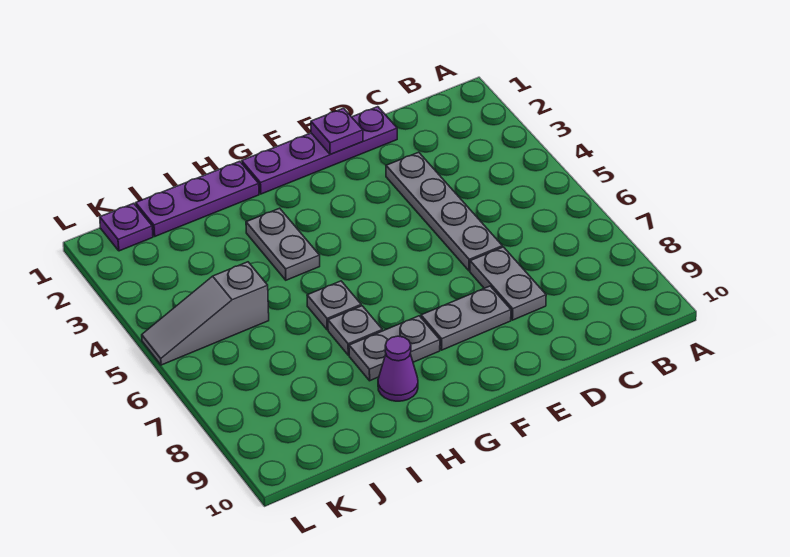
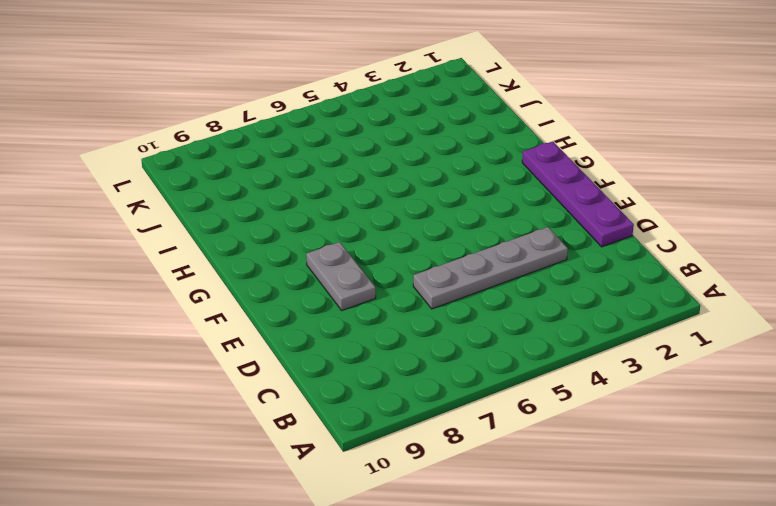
none -> grey plate D7:D8 level 1
none -> grey plate G8:H8 level 1
none -> purple plate H1:J1 level 1

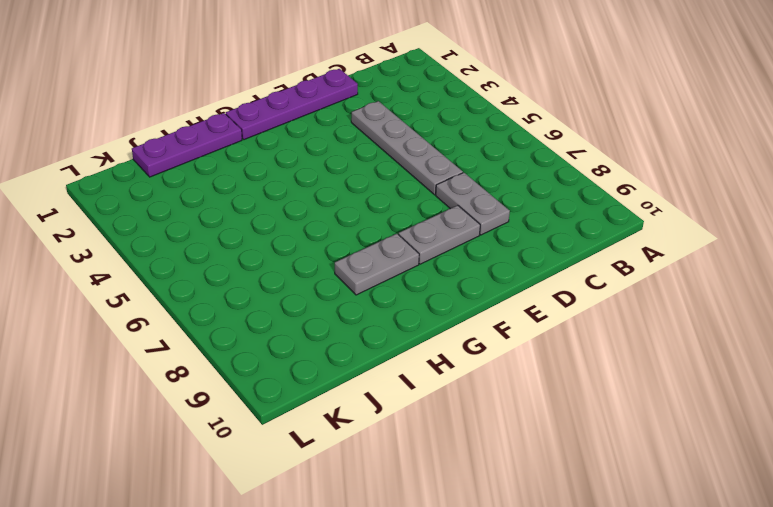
none -> grey plate H3:H4 level 1
none -> grey plate H6 level 1
none -> grey plate H7 level 1

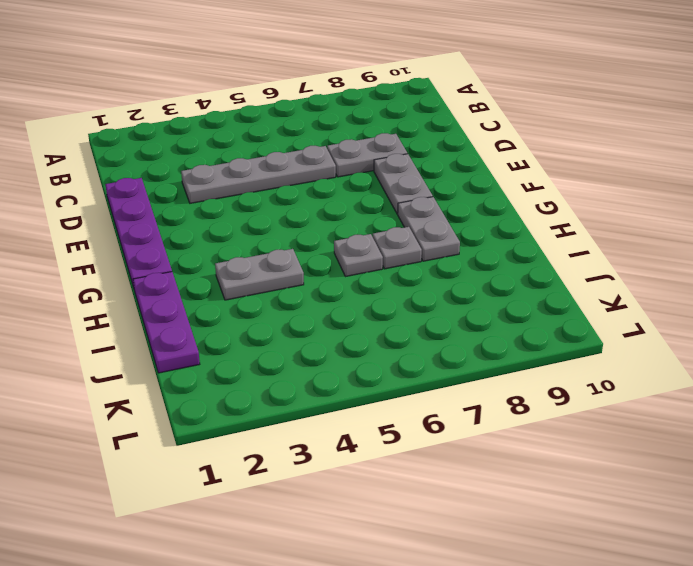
none -> purple cone H9 level 1
none -> grey slope J5:L5 level 1 top J
none -> purple plate K1 level 1

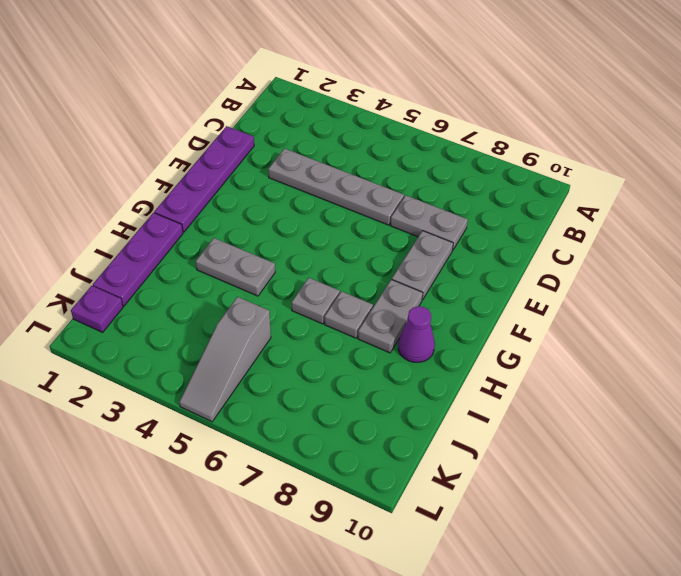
none -> purple plate E1 level 2

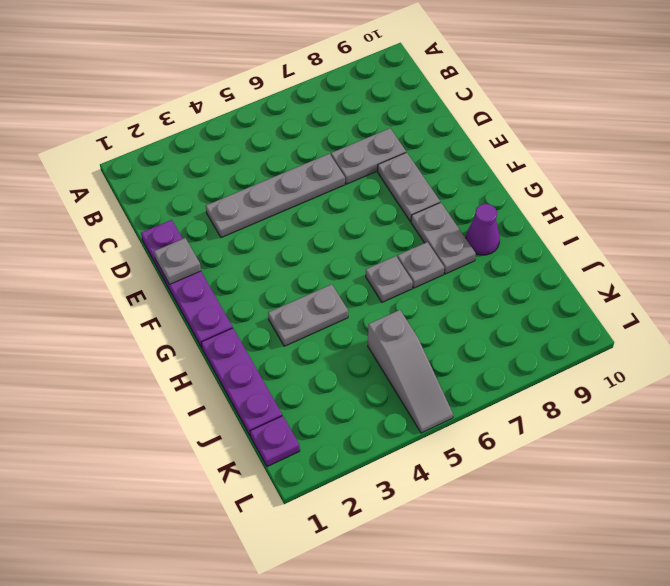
grey plate E1 level 2 -> purple plate E1 level 2

